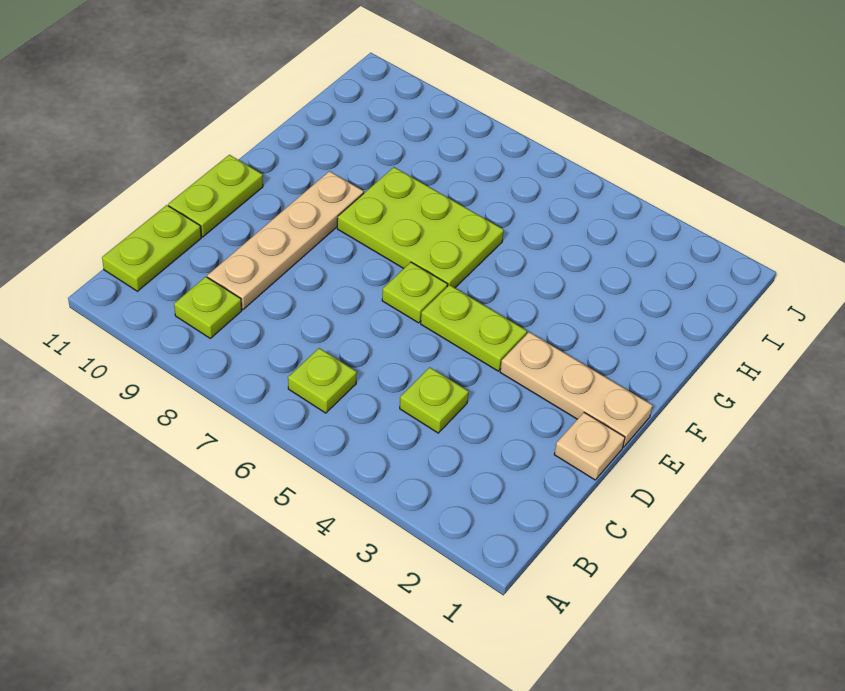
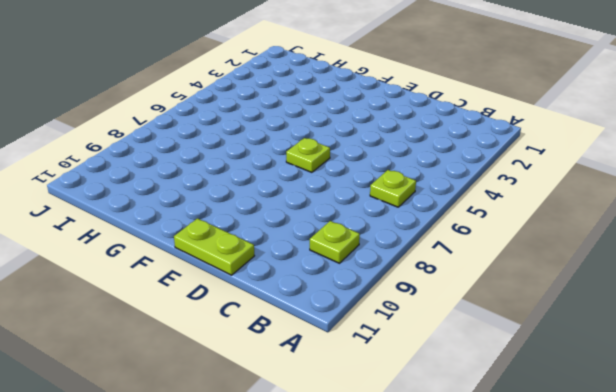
none -> lime plate B11:C11 level 1
none -> lime plate C4 level 1

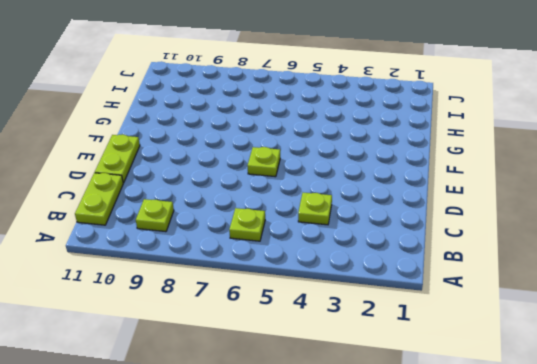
none -> tan plate C9:F9 level 1
none -> tan plate D1 level 1

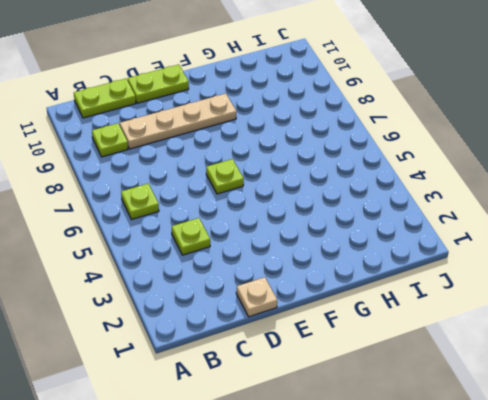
none -> tan plate E1:E3 level 1
none -> lime plate E4:E5 level 1

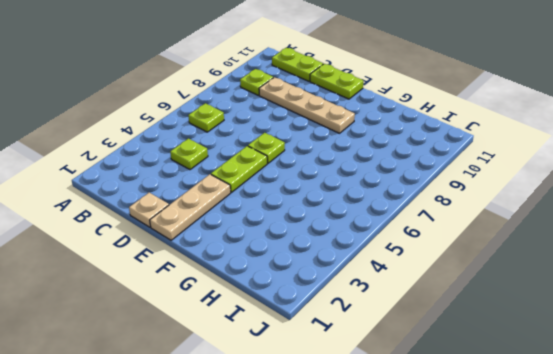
none -> lime plate F6:G8 level 1

